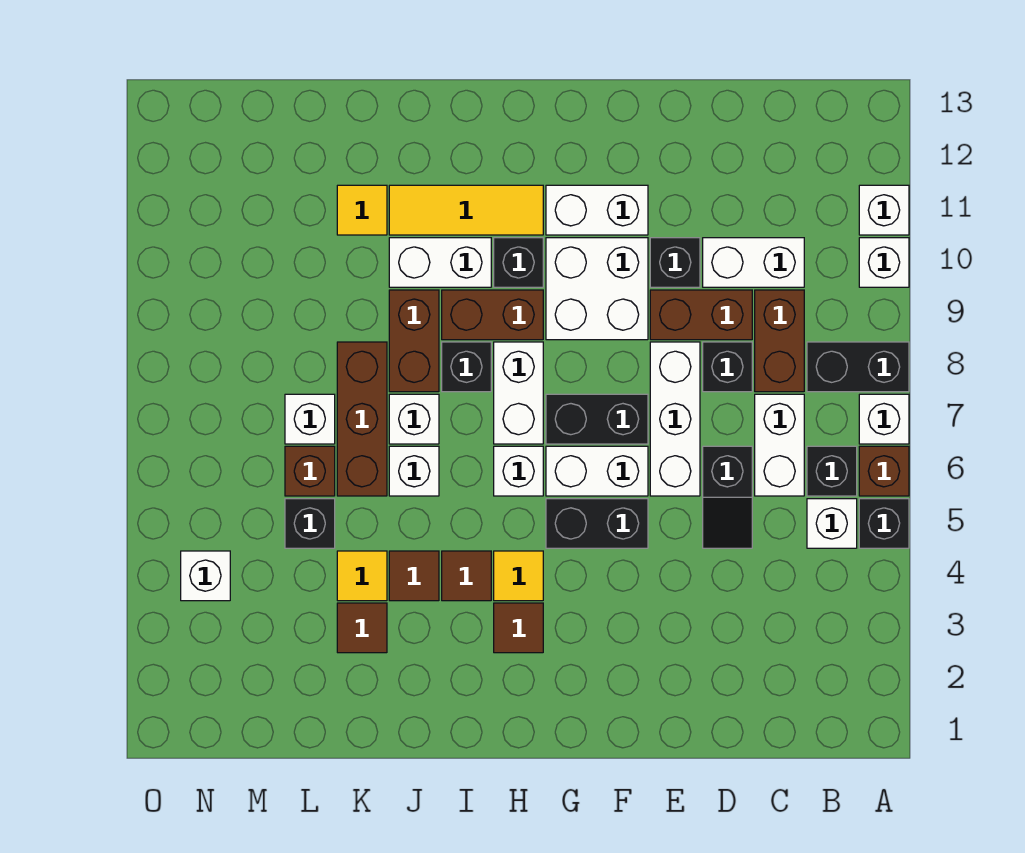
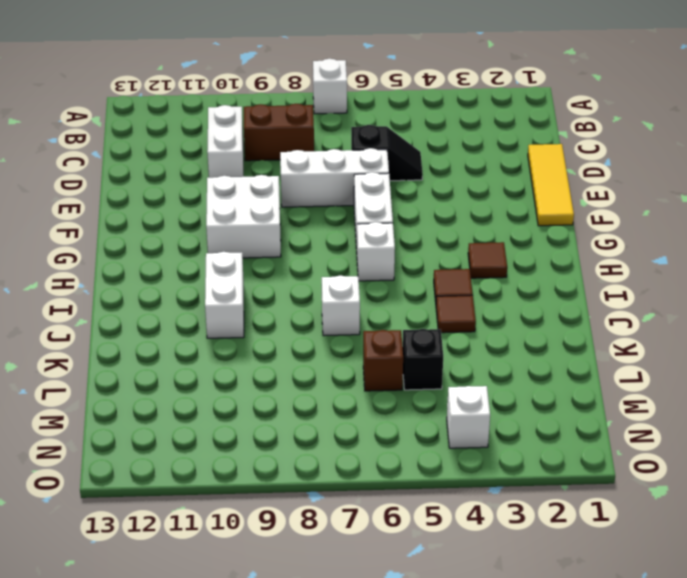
yellow tile D1:F1 level 1 -> yellow tile H11:J11 level 1
none -> black brick A5 level 1
none -> brown brick A6 level 1
none -> black brick A8:B8 level 1
none -> white brick A10 level 1

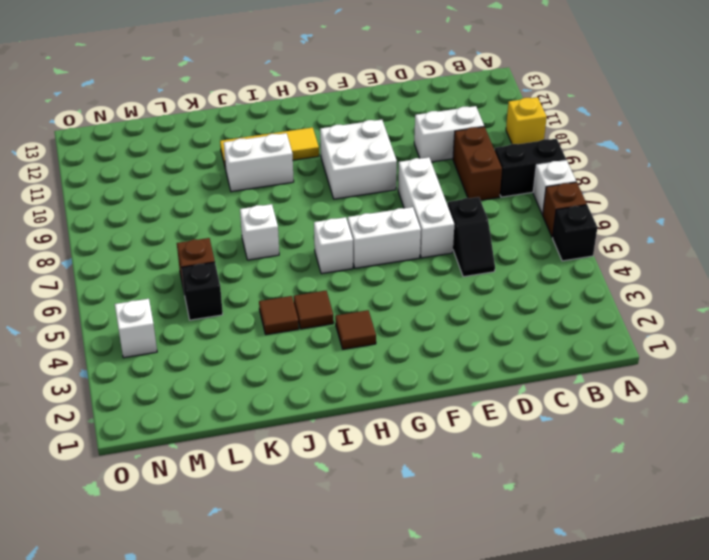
yellow brick A10 level 1 -> white brick A10 level 1
none -> white brick A11 level 1
none -> white brick B5 level 1
none -> black brick B6 level 1
none -> white brick C6:C7 level 1

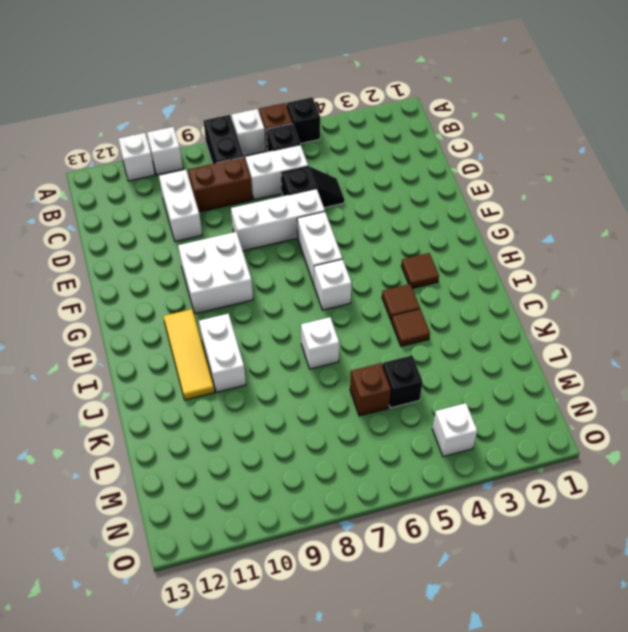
none -> white brick B5 level 1
none -> black brick D8 level 1
none -> brown brick D9:E9 level 1
none -> black brick E10 level 1

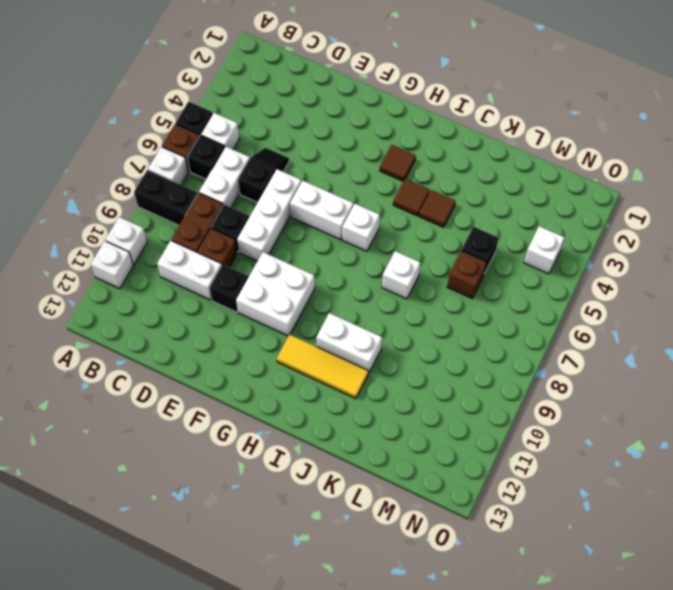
brown brick D9 level 1 -> brown brick D9:E9 level 1
none -> black brick F5:G5 level 1
none -> black brick F7:G7 level 1
none -> white brick F11:G11 level 1
none -> yellow tile H4 level 1

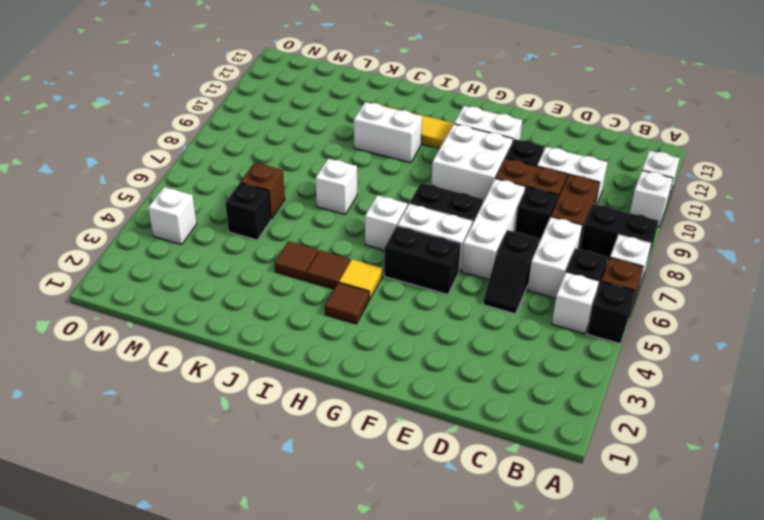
none -> white brick H7:H8 level 1
none -> brown brick H9:I9 level 1
none -> black brick H10 level 1
none -> black brick I8 level 1

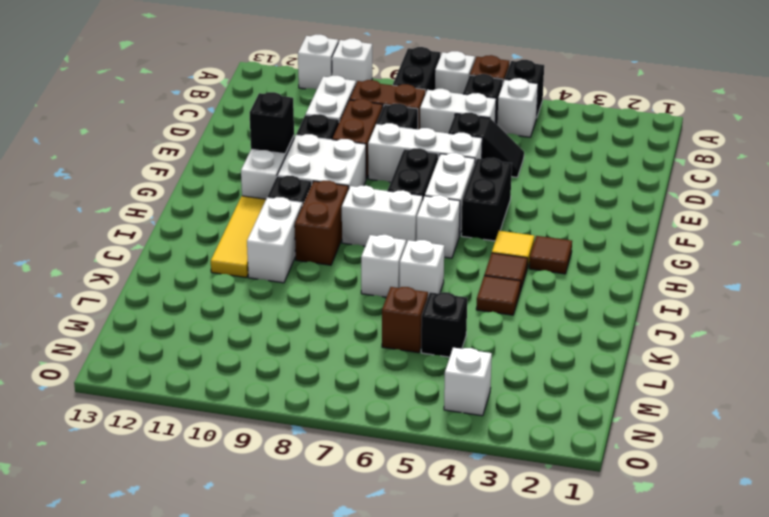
black brick F11 level 2 -> black brick I8 level 1
none -> brown brick J8:J9 level 1
none -> brown tile K3 level 1
none -> yellow tile K4 level 1
none -> brown brick K6:K8 level 1

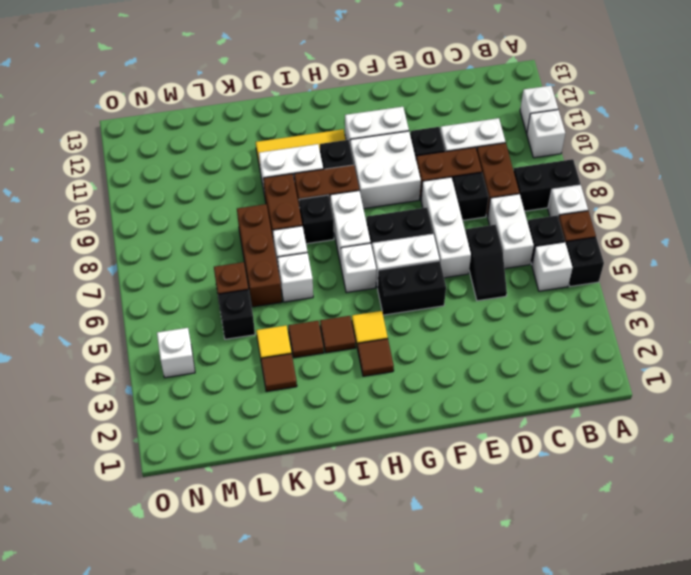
none -> yellow tile K11 level 1
none -> white brick L7 level 1

